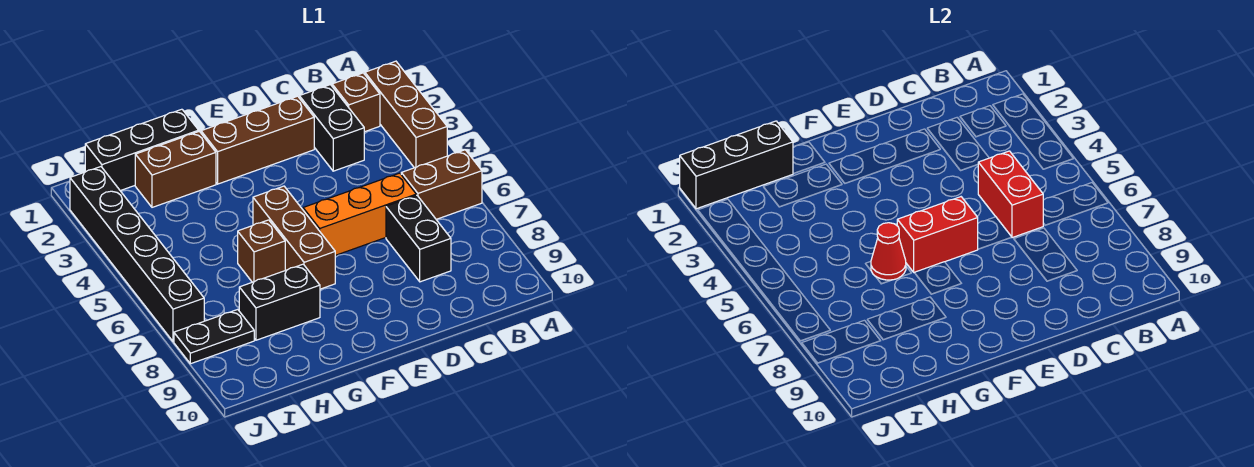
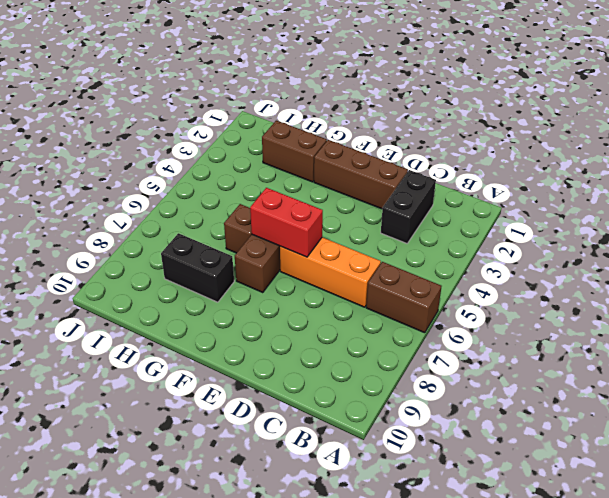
none -> brown brick A2:A4 level 1
none -> brown brick B2 level 1
none -> black brick C7:C8 level 1

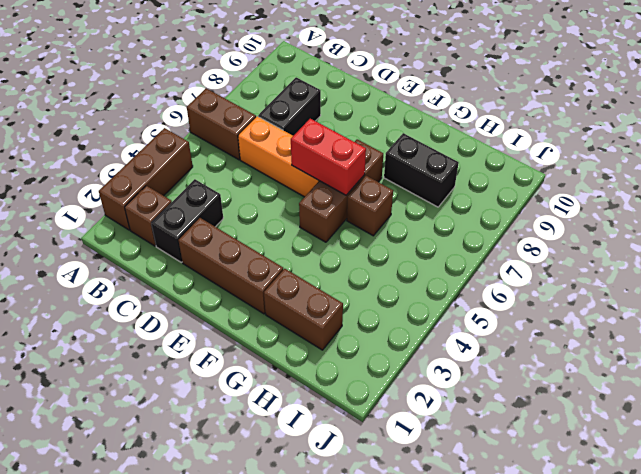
none -> black brick G1:I1 level 1
none -> black plate I8:J8 level 1
none -> black brick J2:J7 level 1

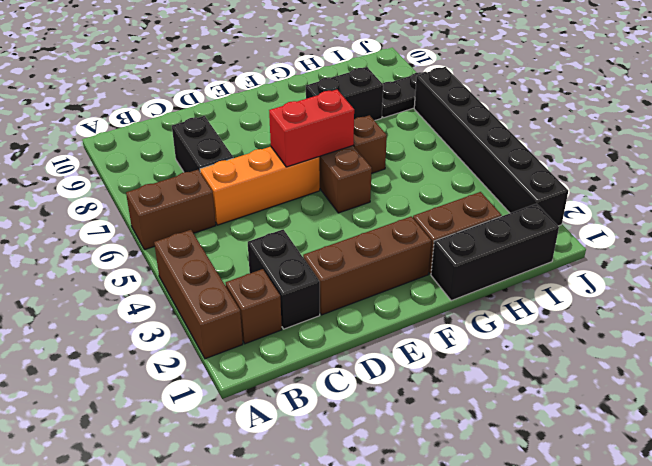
none -> red brick C5:C6 level 2
none -> red cone G6 level 2
none -> black brick H1:J1 level 2

